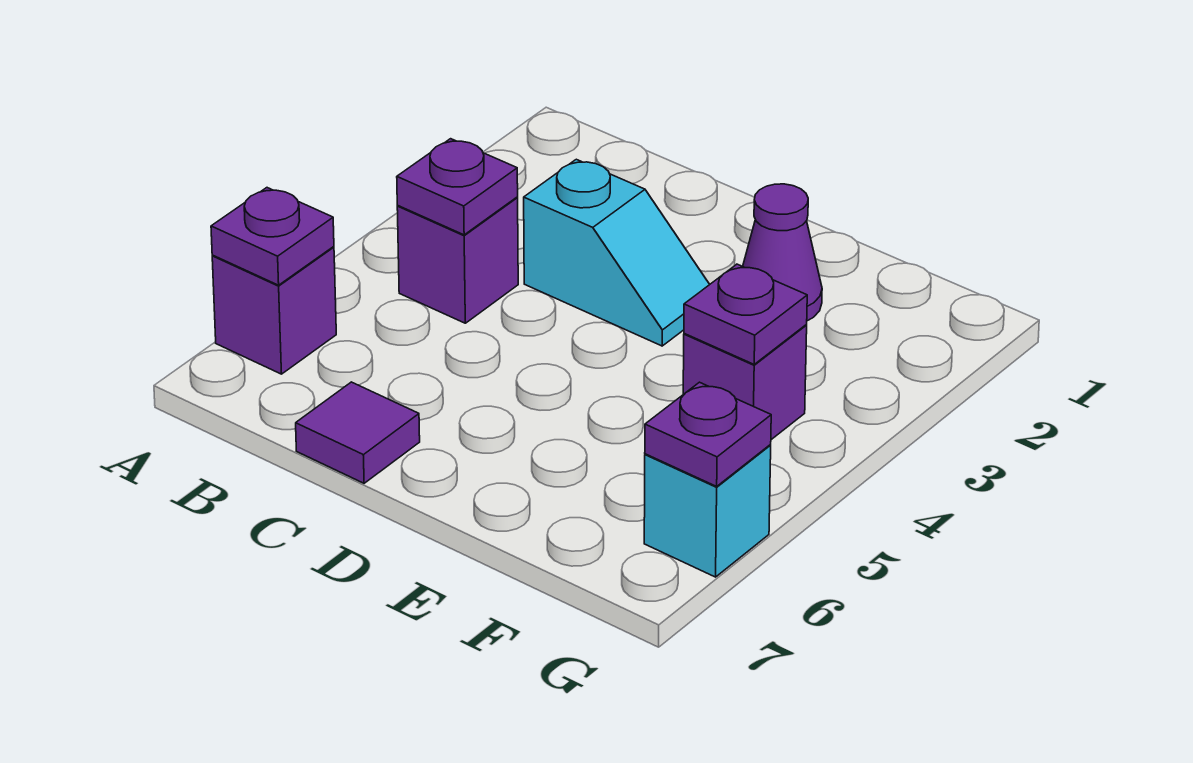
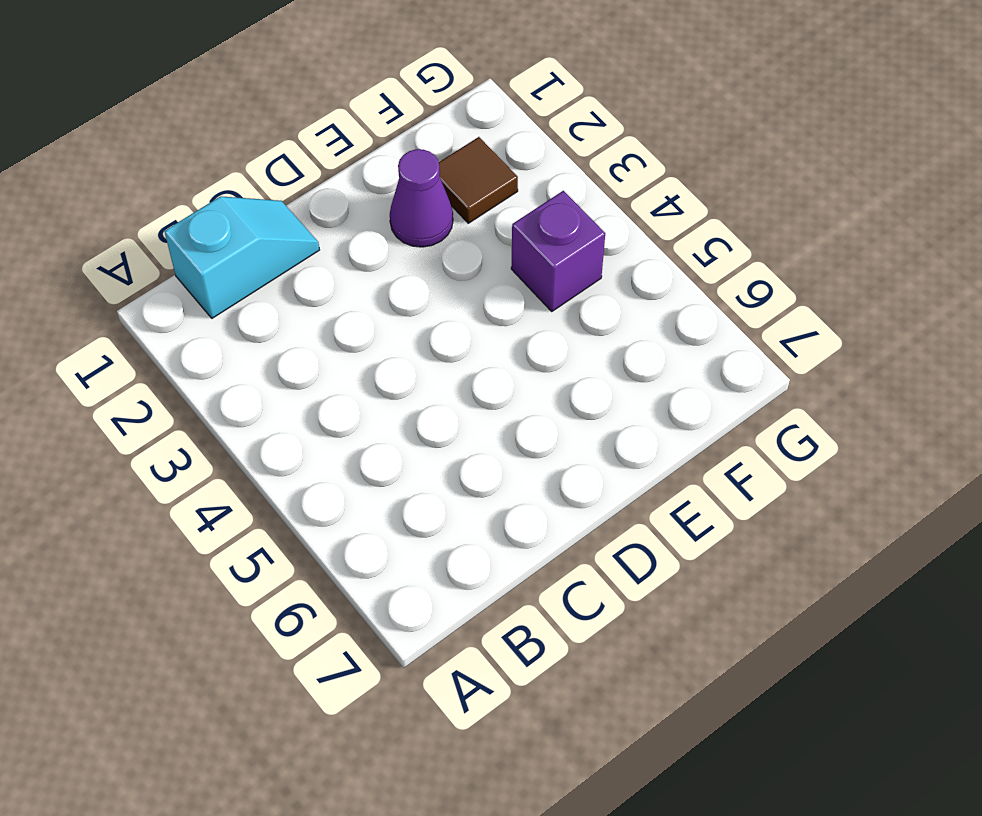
cyan slope B1:C1 level 1 top B -> cyan slope C3:D3 level 1 top C
brown tile F2 level 1 -> none
none -> purple brick A6 level 1
none -> purple brick B4 level 1

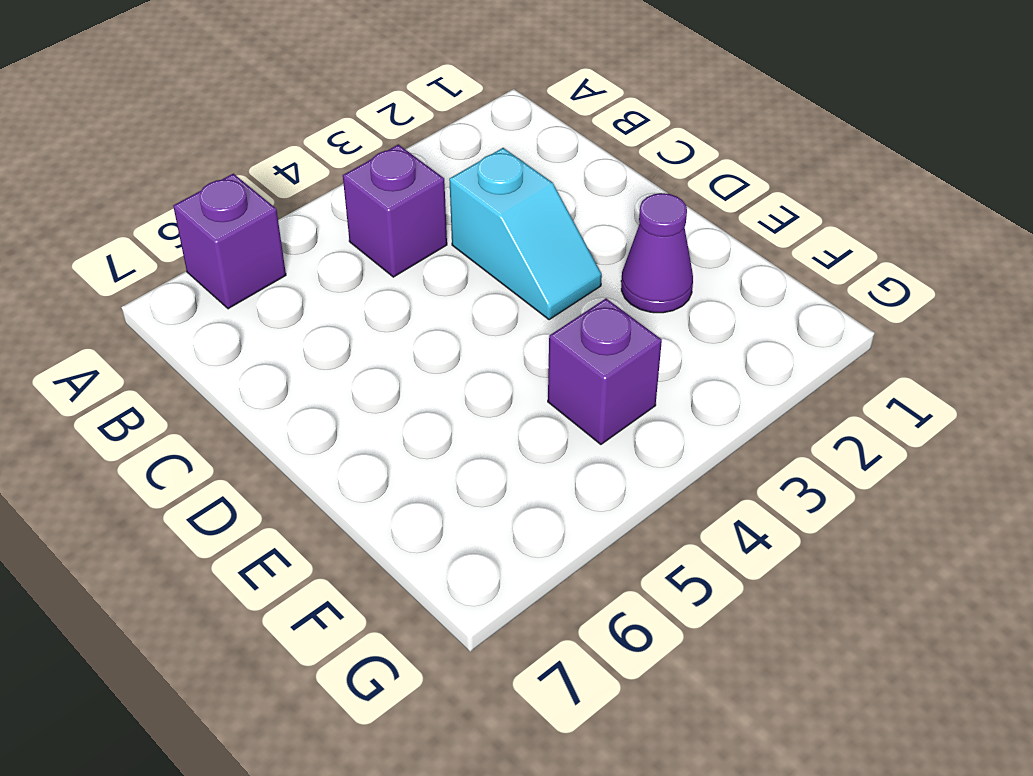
none -> purple tile C7 level 1
none -> cyan brick G6 level 1

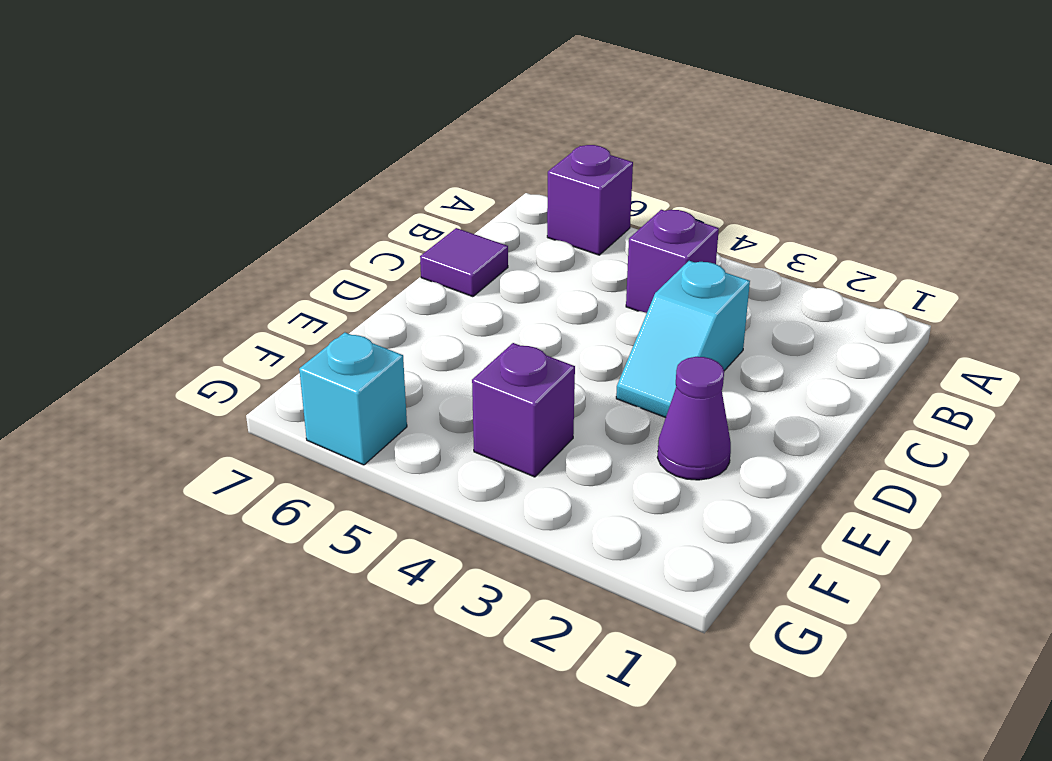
none -> purple plate A6 level 2
none -> purple plate B4 level 2

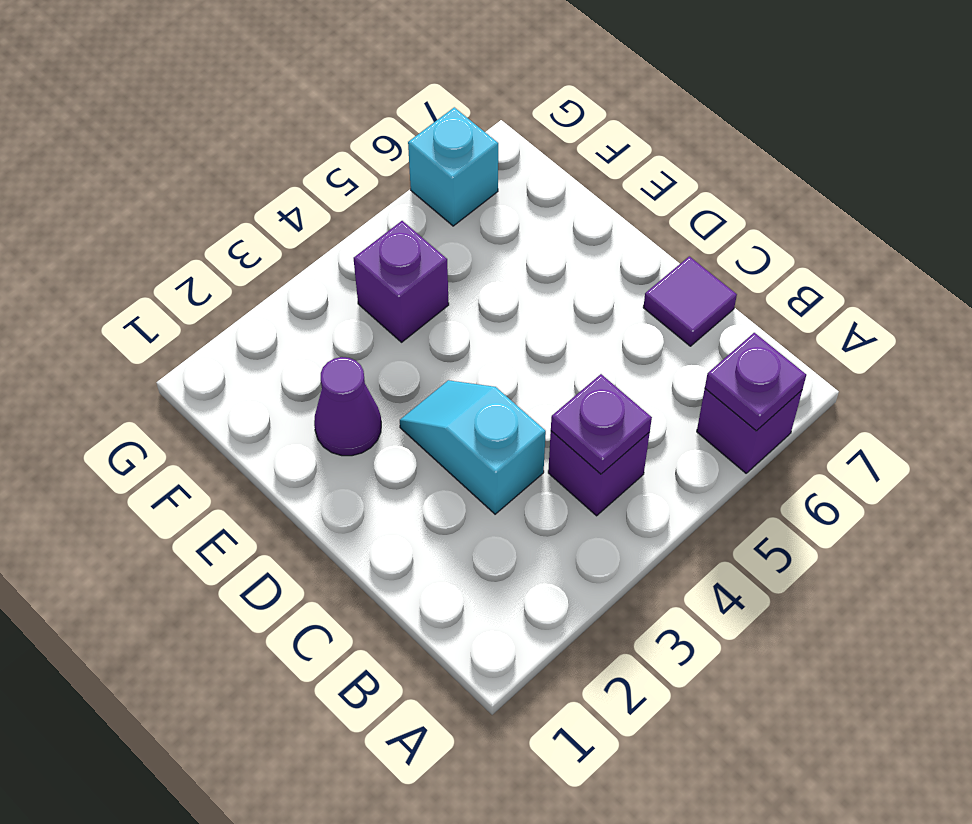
none -> purple plate F4 level 2
none -> purple plate G6 level 2

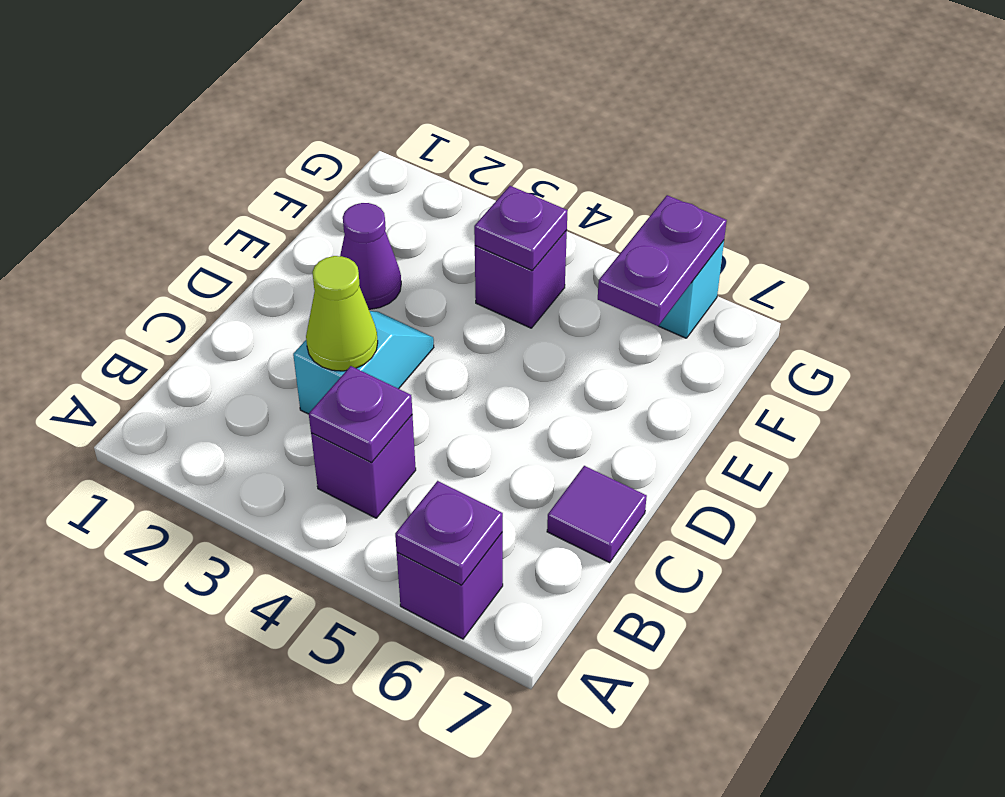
lime cone C3 level 2 -> none
purple plate F6:G6 level 2 -> purple plate G6 level 2

